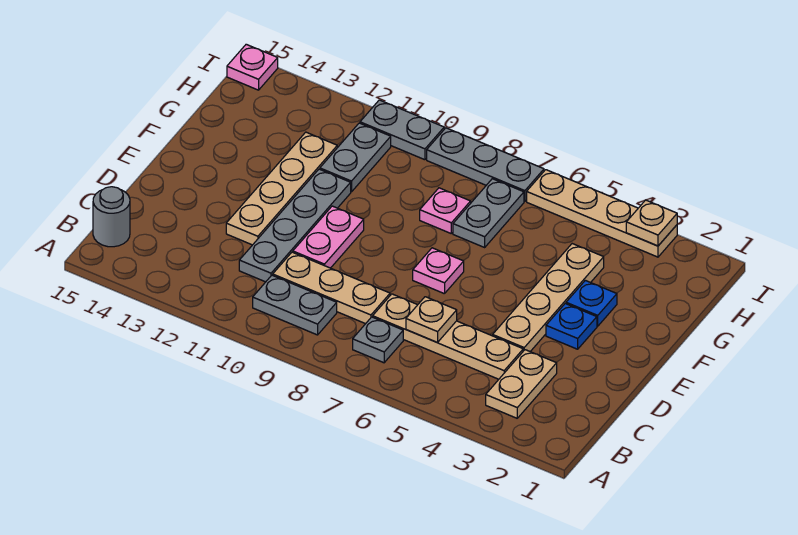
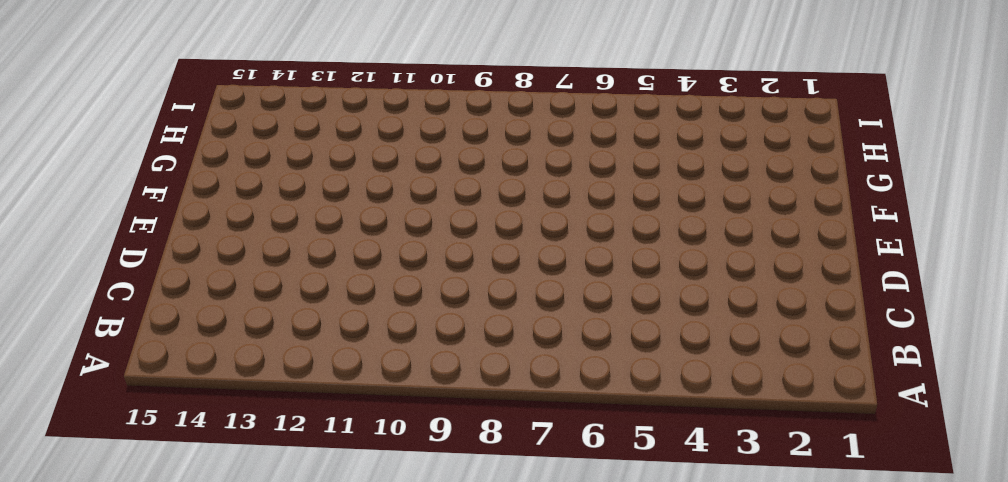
none -> tan plate B3:C3 level 1
none -> grey plate B7 level 1
none -> grey plate B9:B10 level 1

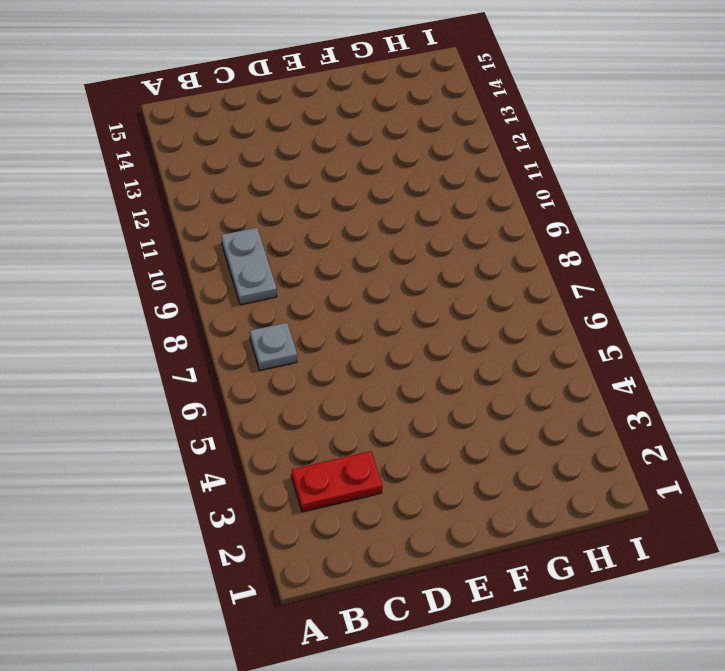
red plate B3:C3 level 1 -> tan plate B3:C3 level 1
none -> grey round brick B15 level 1
none -> tan plate C4:C7 level 1
none -> tan plate C8:C10 level 1

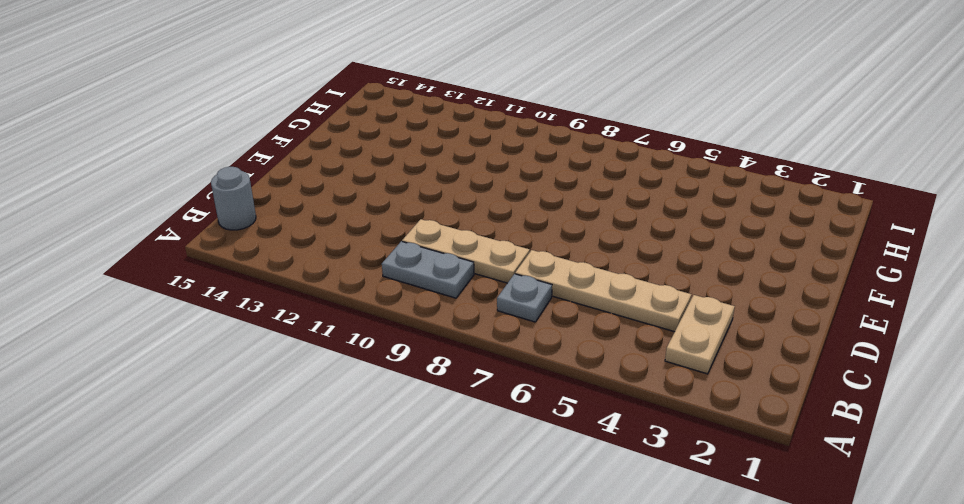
none -> grey plate C11:F11 level 1
none -> tan plate D4:G4 level 1
none -> pink plate D10:E10 level 1

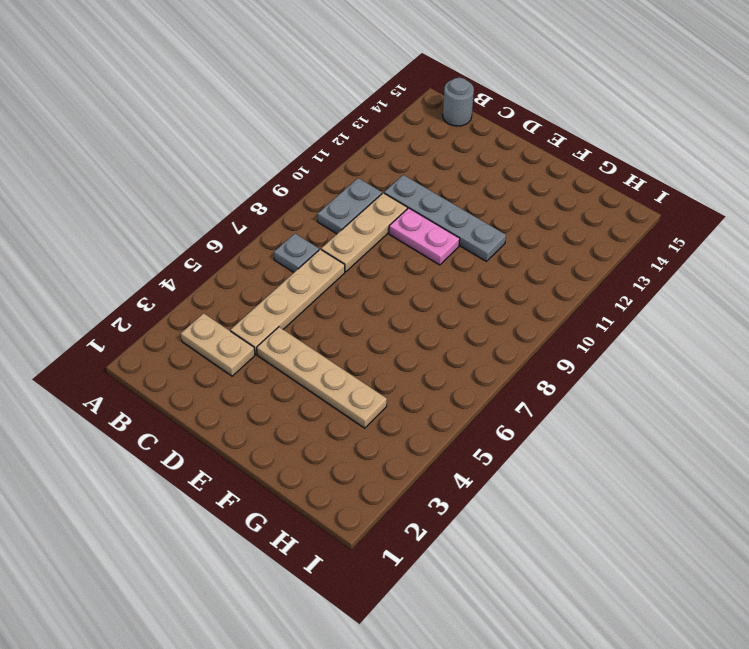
none -> tan plate D12:G12 level 1
none -> blue plate E3 level 1
none -> pink plate E7 level 1

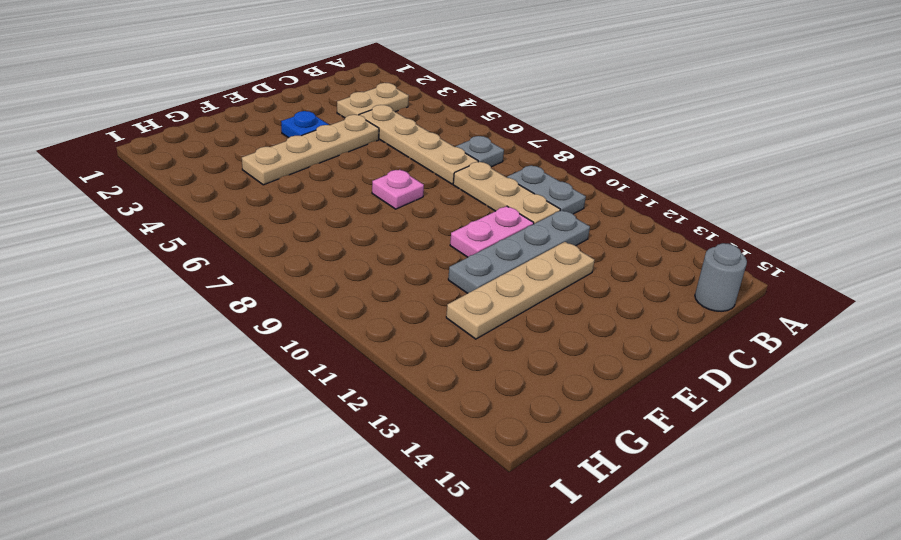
none -> blue plate F3 level 1
none -> grey plate G7:H7 level 1
none -> pink plate G8 level 1

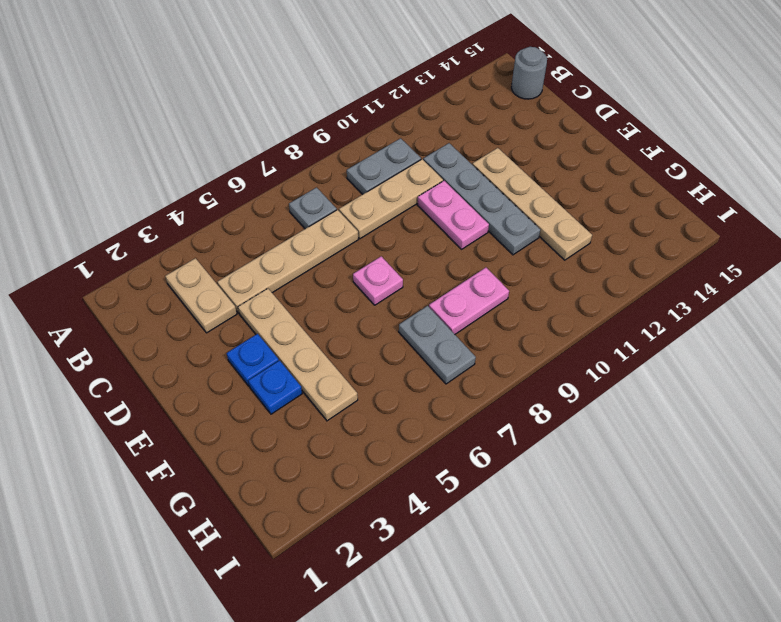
pink plate G8:G9 level 1 -> pink plate G8 level 1
none -> grey plate G11:H11 level 1
none -> tan plate I3:I6 level 1
none -> grey plate I7:I9 level 1

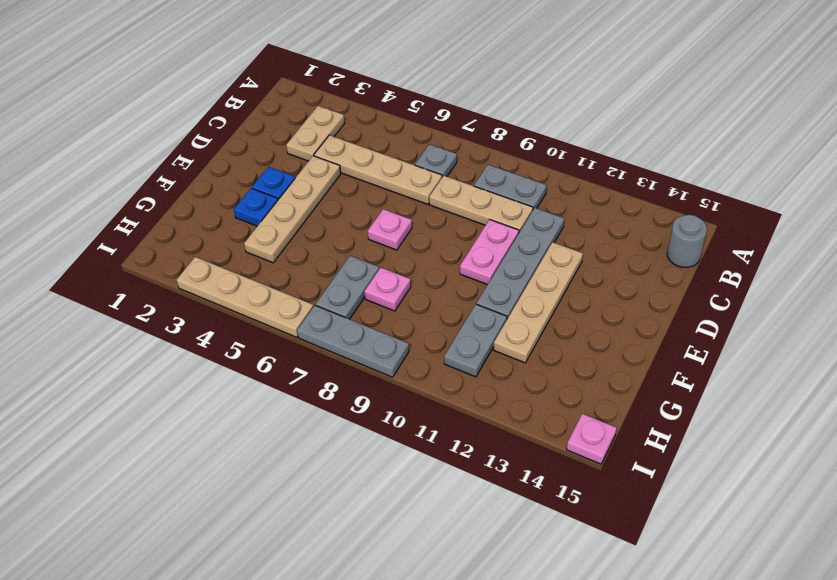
none -> grey plate I10:I11 level 1
none -> tan plate C6 level 2
none -> tan plate I3 level 2

